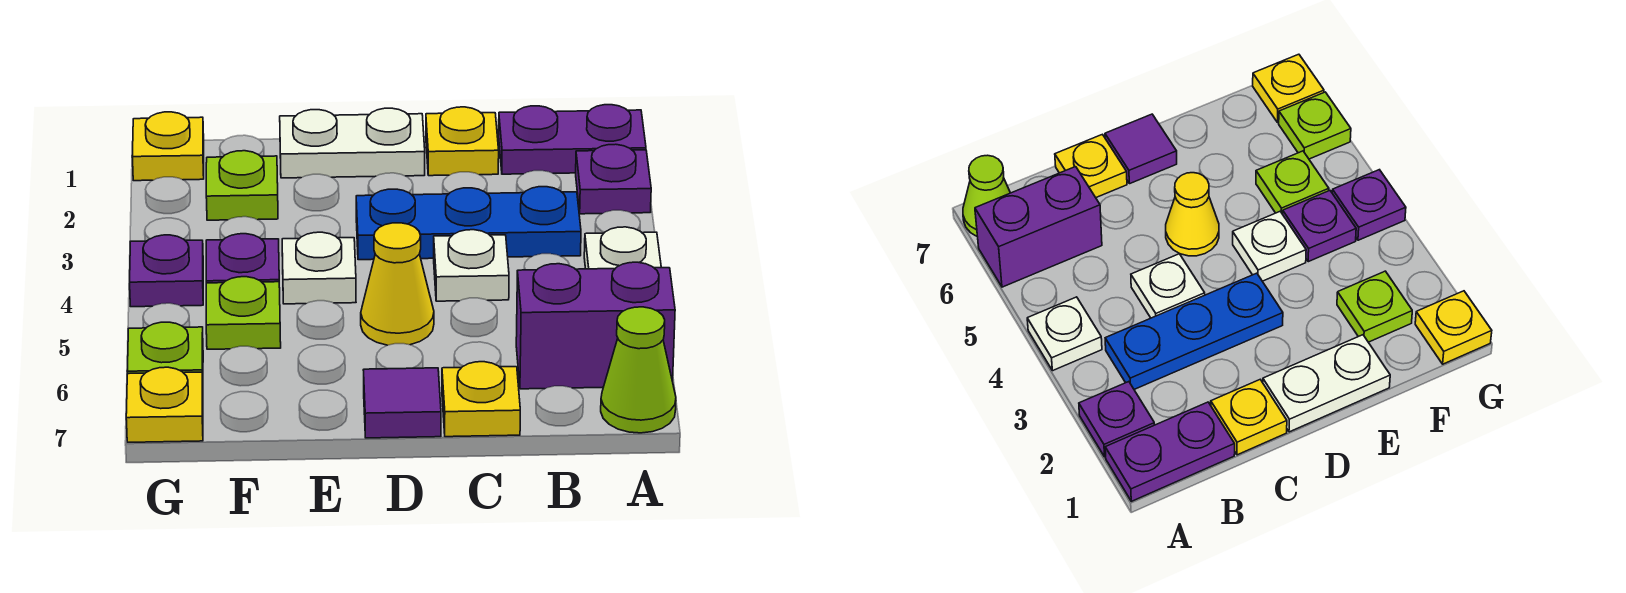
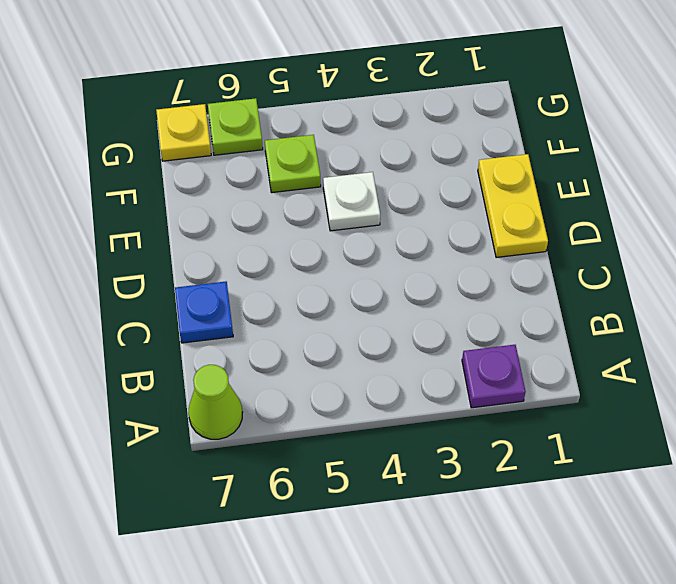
blue plate C7 level 1 -> yellow plate C7 level 1
yellow plate D1:E1 level 1 -> white plate D1:E1 level 1
none -> purple plate A1:B1 level 1
none -> white plate A4 level 1
none -> purple brick A6:B6 level 1

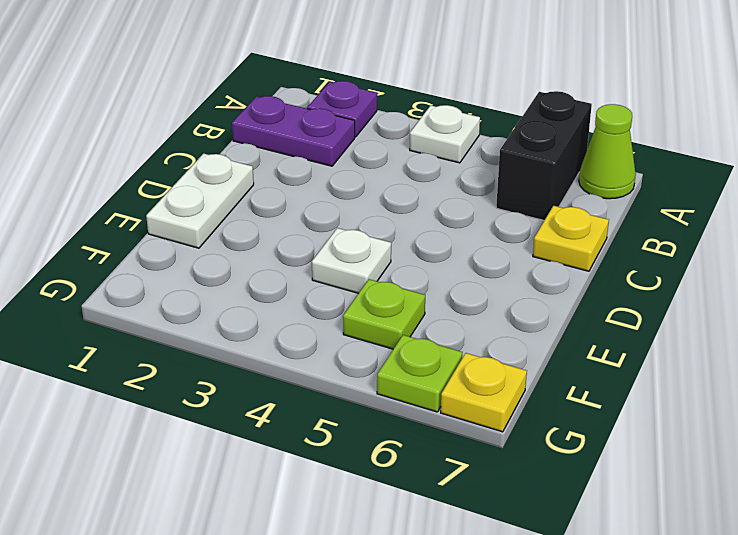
black brick A6:B6 level 1 -> purple brick A6:B6 level 1
purple plate B1:B2 level 1 -> purple plate A1:B1 level 1
none -> blue plate B3:D3 level 1
none -> yellow plate C1 level 1
none -> white plate C4 level 1

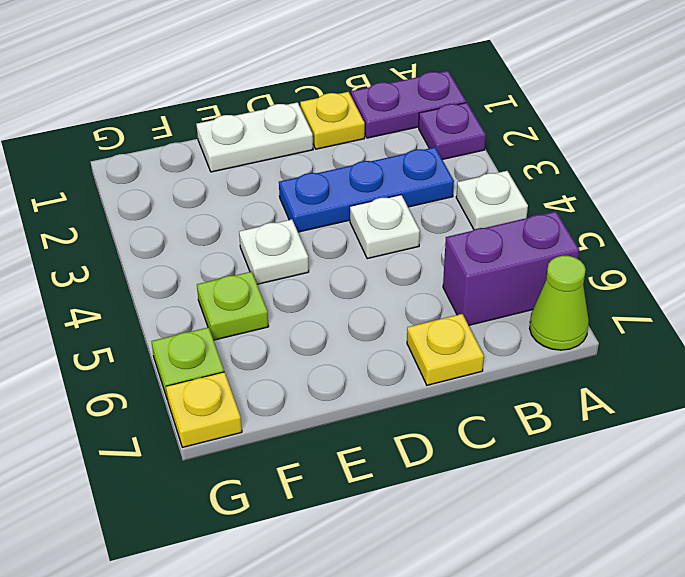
none -> yellow cone D5 level 1
none -> purple tile D7 level 1
none -> lime plate F2 level 1

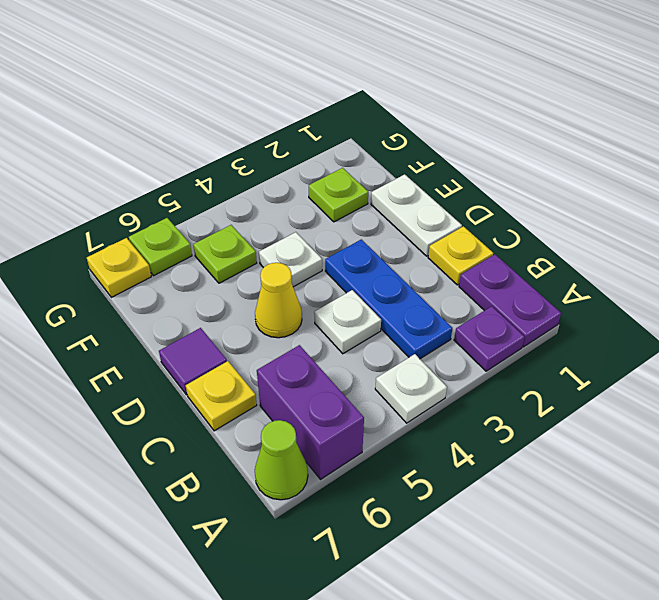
none -> purple plate F4 level 1
none -> yellow plate G1 level 1
none -> purple plate G4 level 1

